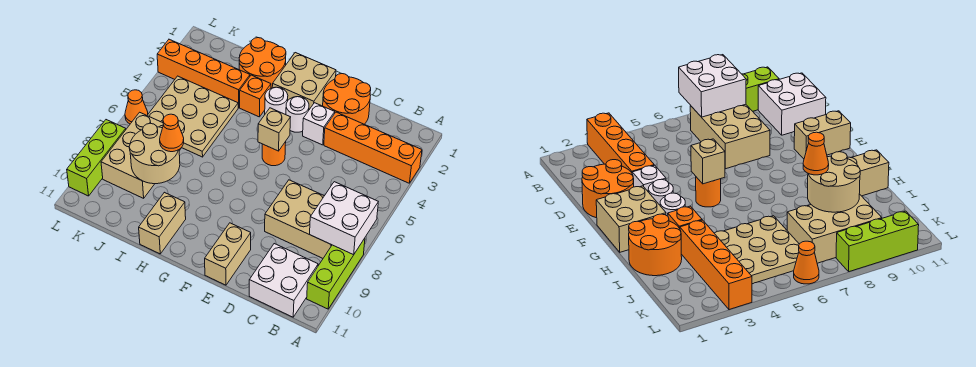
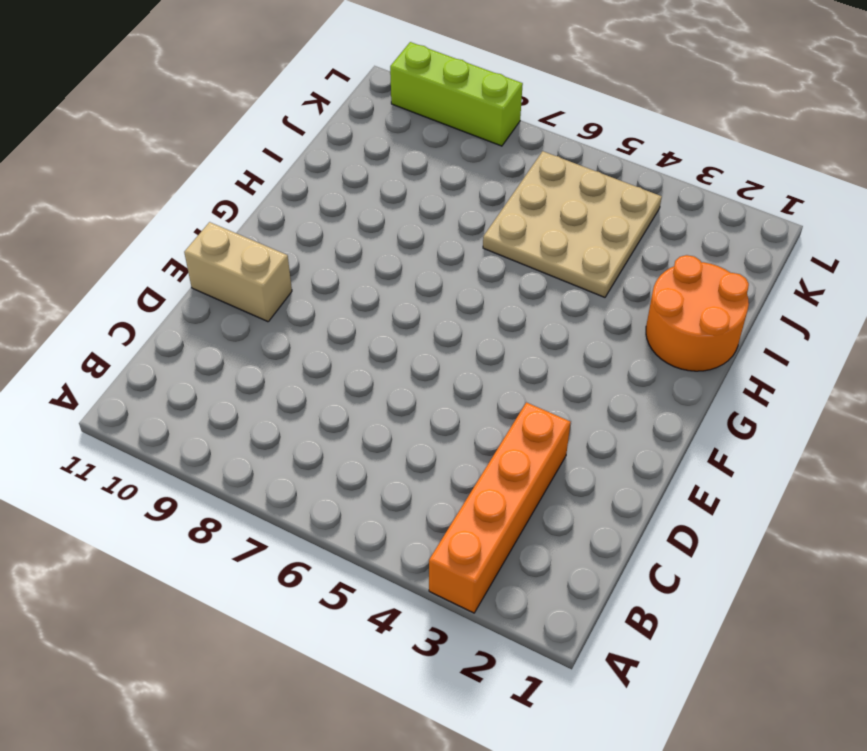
none -> lime brick A8:A10 level 1
none -> tan brick B7:D8 level 1
none -> white brick B10:C11 level 1

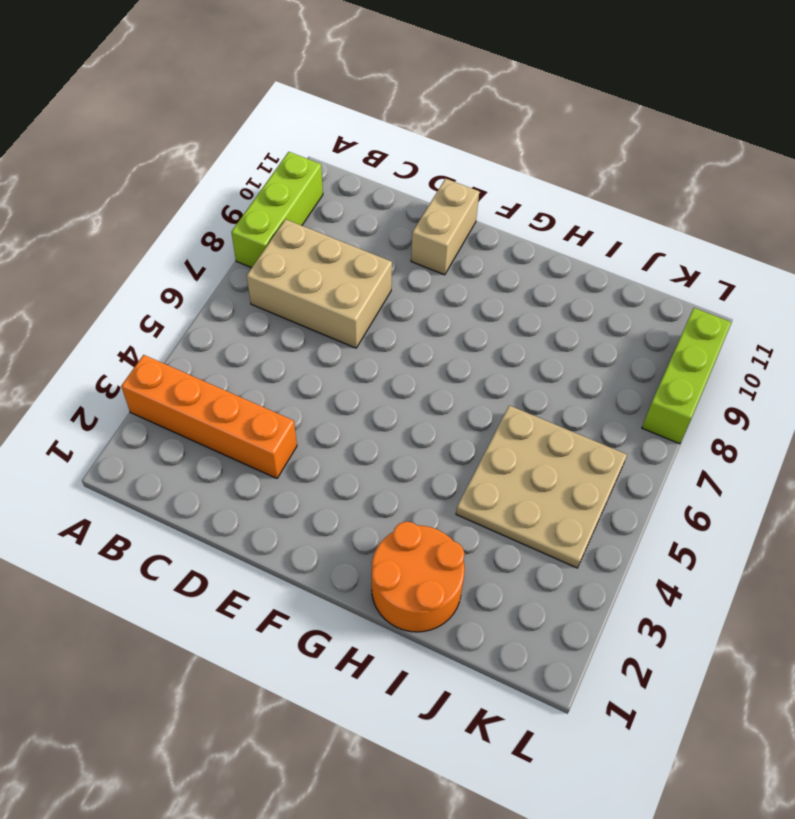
none -> white brick B10:C11 level 1
none -> orange round brick D1:E2 level 1
none -> white brick E3 level 1

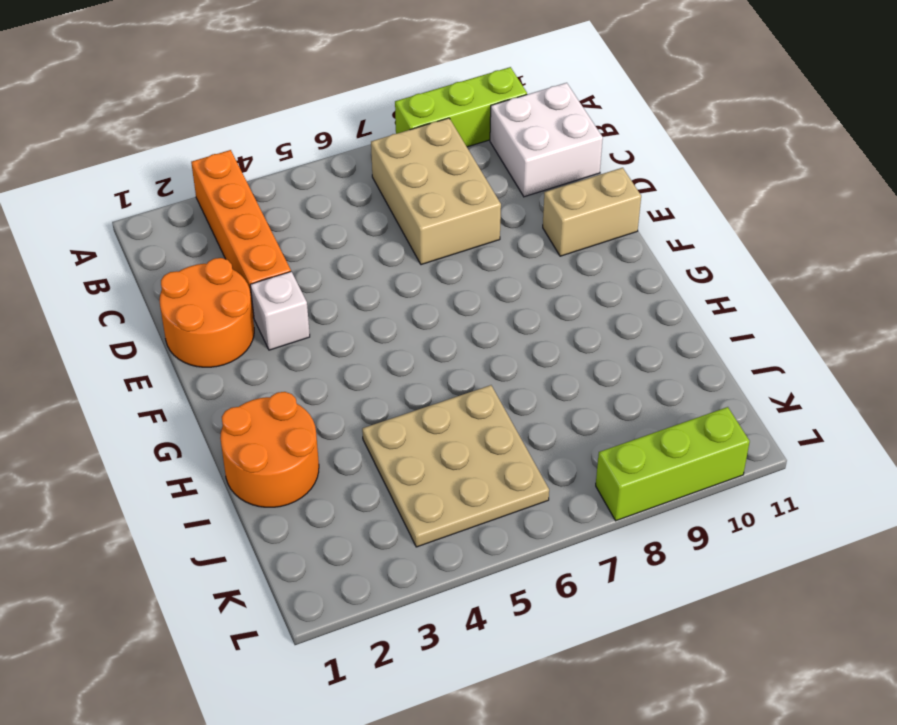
none -> tan brick F1:G2 level 1
none -> white round brick F3 level 1
none -> orange round brick F5 level 1

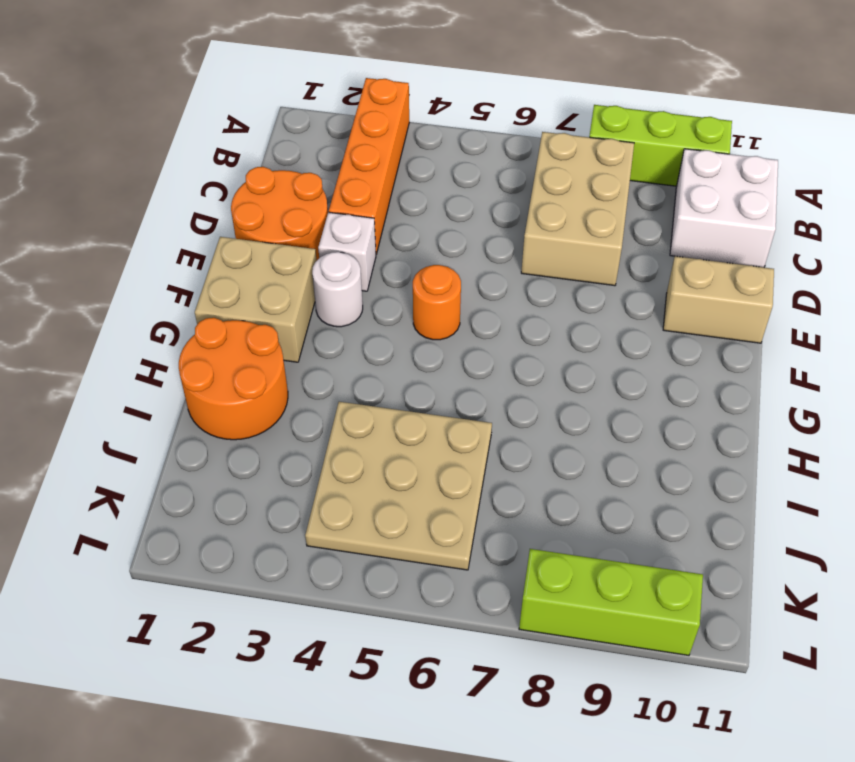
none -> white round brick G3 level 1
none -> orange brick H3 level 1
none -> tan brick H10:H11 level 1

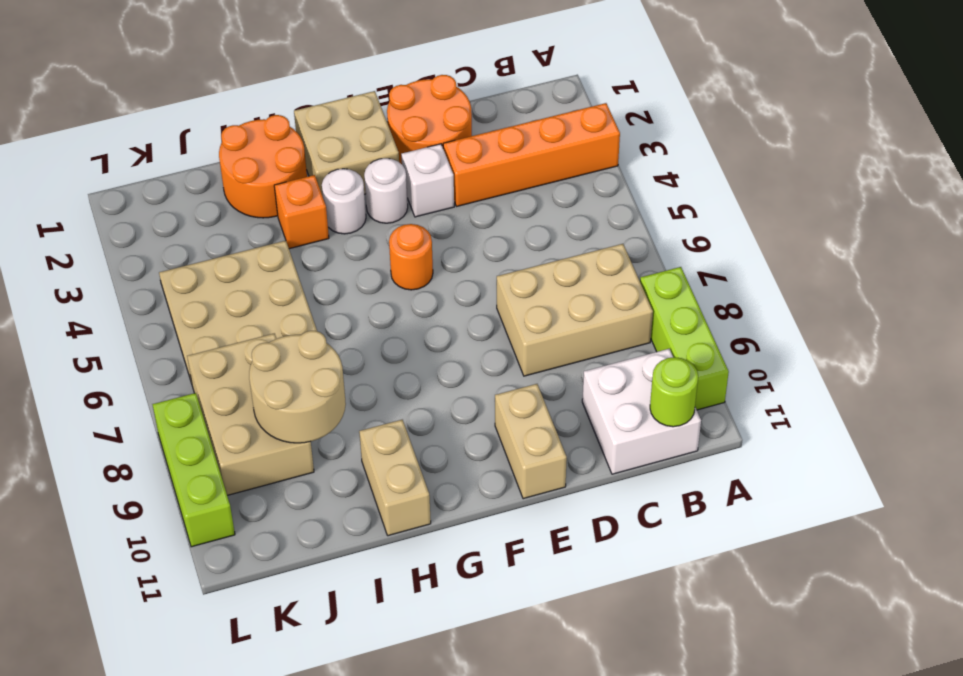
lime round brick B11 level 2 -> none
none -> orange brick I3:L3 level 1
none -> orange cone L6 level 1
none -> white brick A7:B8 level 2

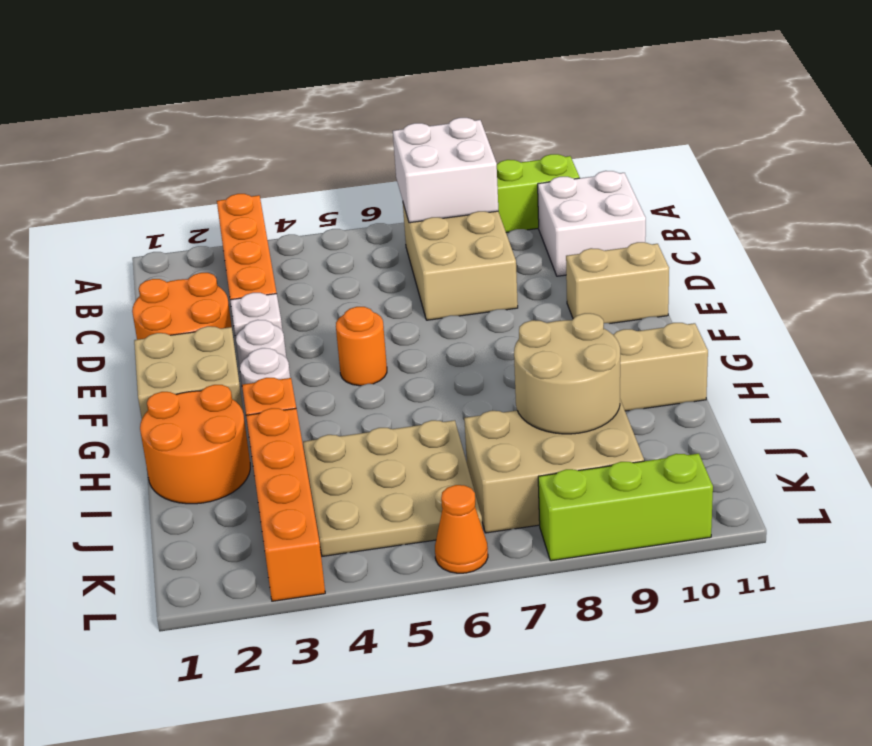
none -> tan brick F5 level 2
none -> orange cone I8 level 3

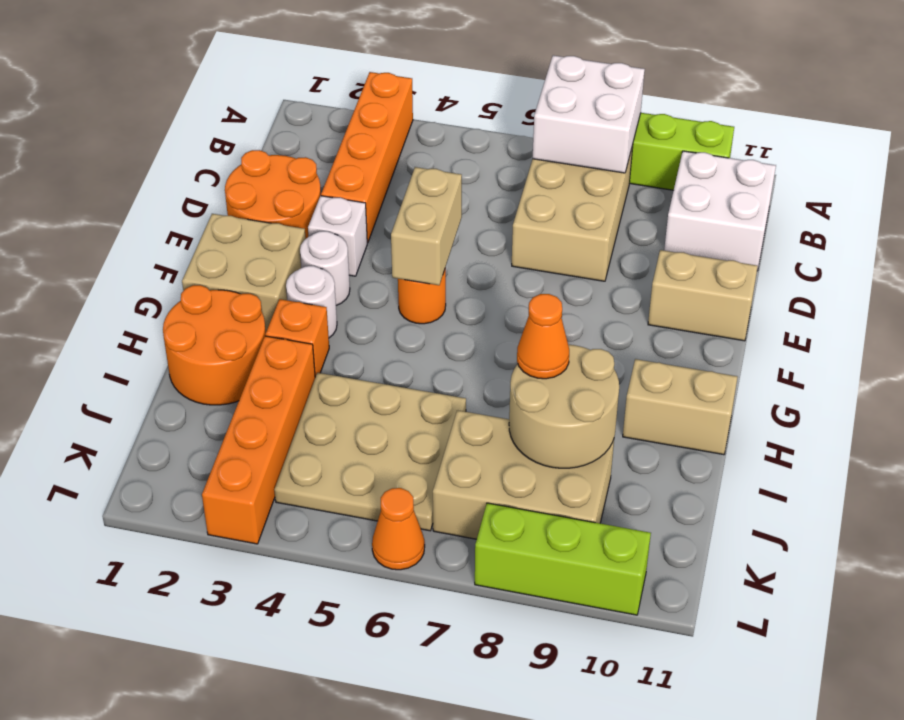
tan brick E5:F5 level 2 -> tan brick F5 level 2

